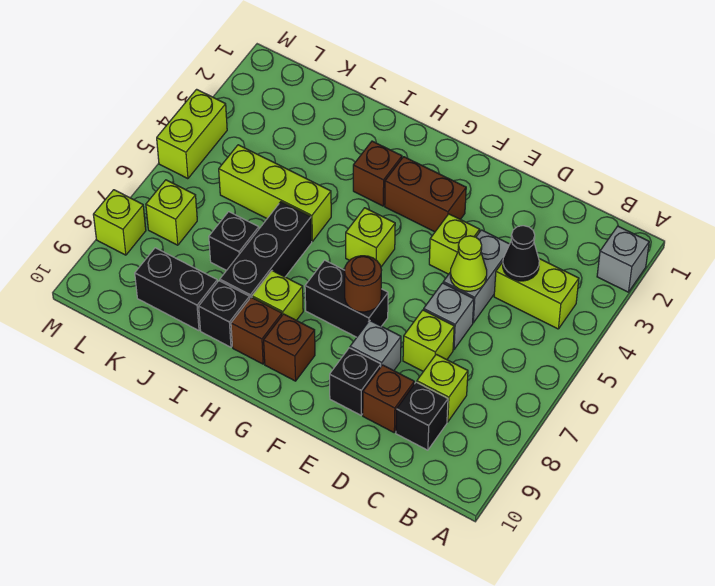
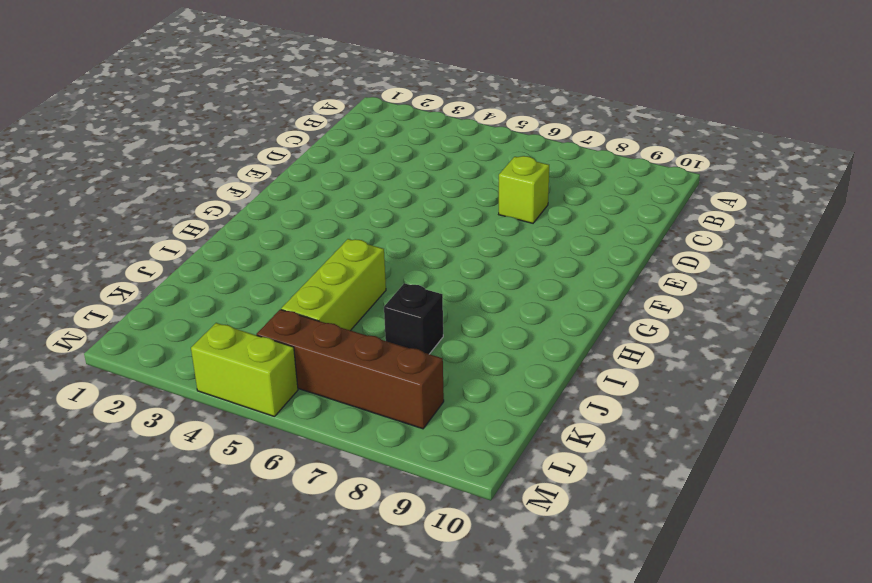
brown brick L5:L8 level 1 -> lime brick L7 level 1
none -> grey brick A2 level 1
none -> lime brick B4:C4 level 1
none -> lime brick C8 level 1

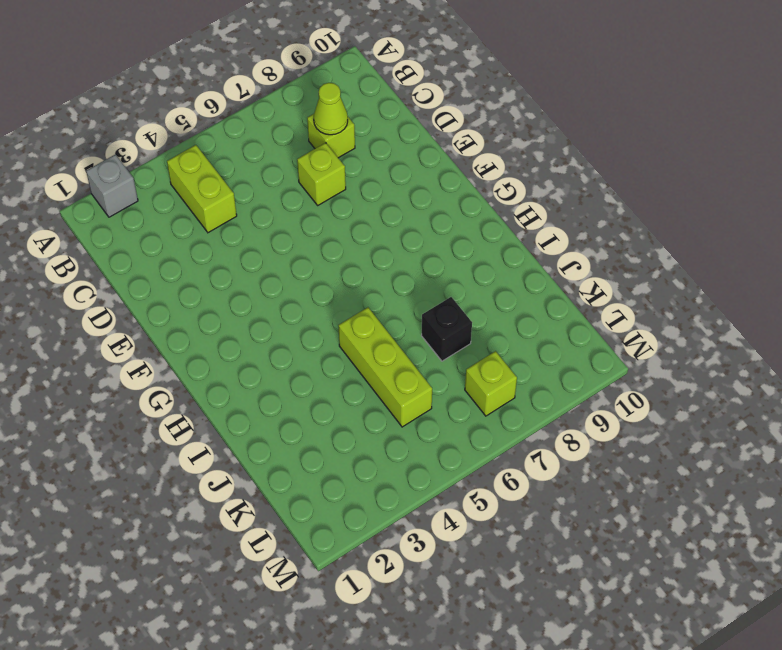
lime cone C8 level 2 -> lime cone D5 level 2
none -> black brick C9 level 1
none -> grey brick D4:D5 level 1
none -> grey brick D6 level 1

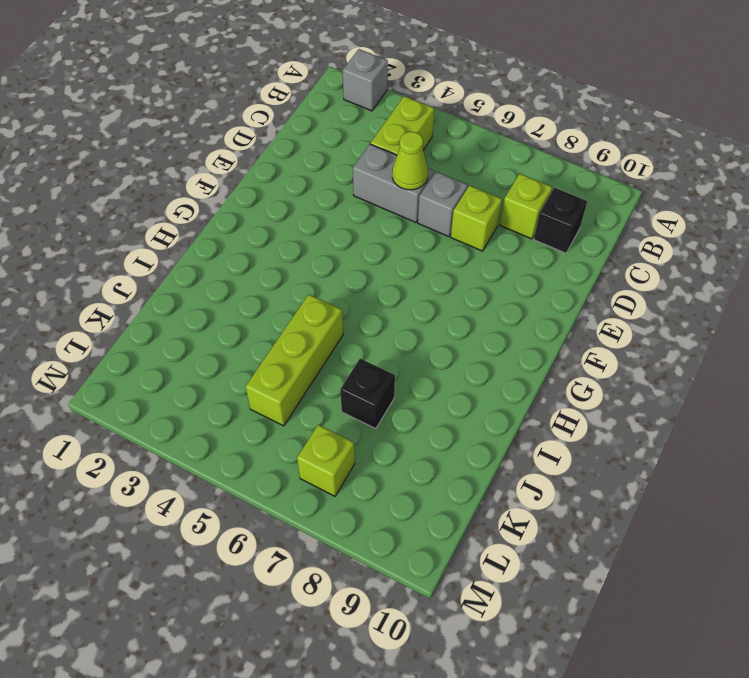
none -> brown brick D9 level 1
none -> lime brick E4 level 1
none -> grey brick E8 level 1

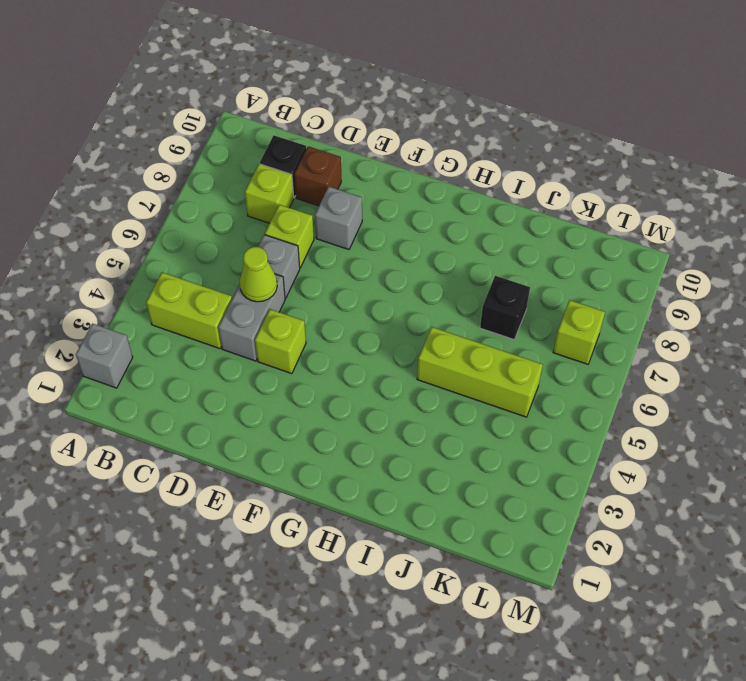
none -> black brick E9 level 1
none -> brown brick F3:G3 level 1
none -> black brick F7:G7 level 1

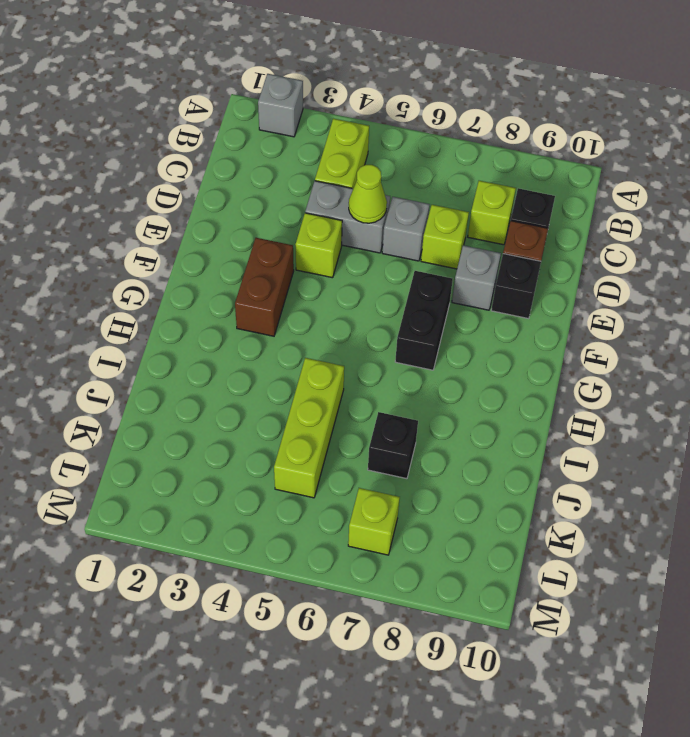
none -> lime brick G5 level 1
none -> brown brick G9 level 1
none -> brown brick H3 level 1

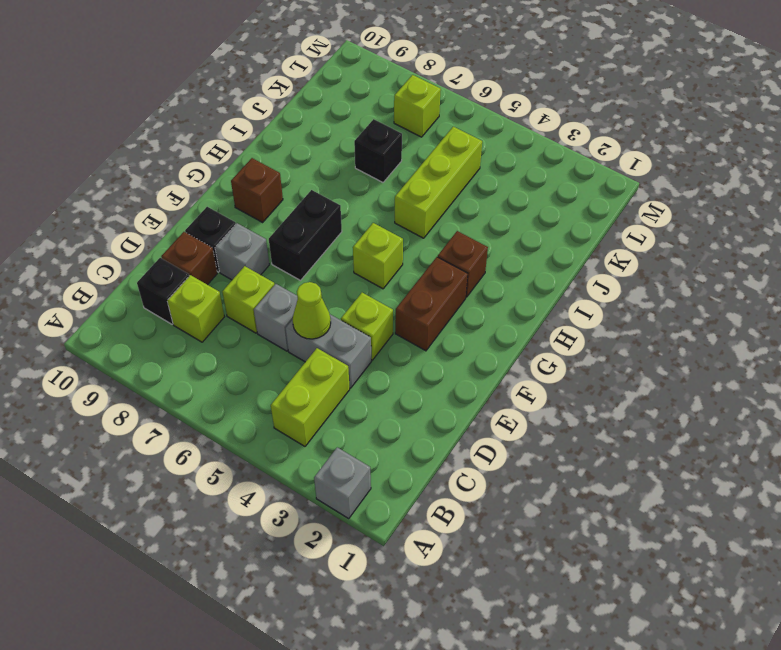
none -> lime brick H8 level 1
none -> brown brick H9 level 1
none -> black brick I6:I8 level 1

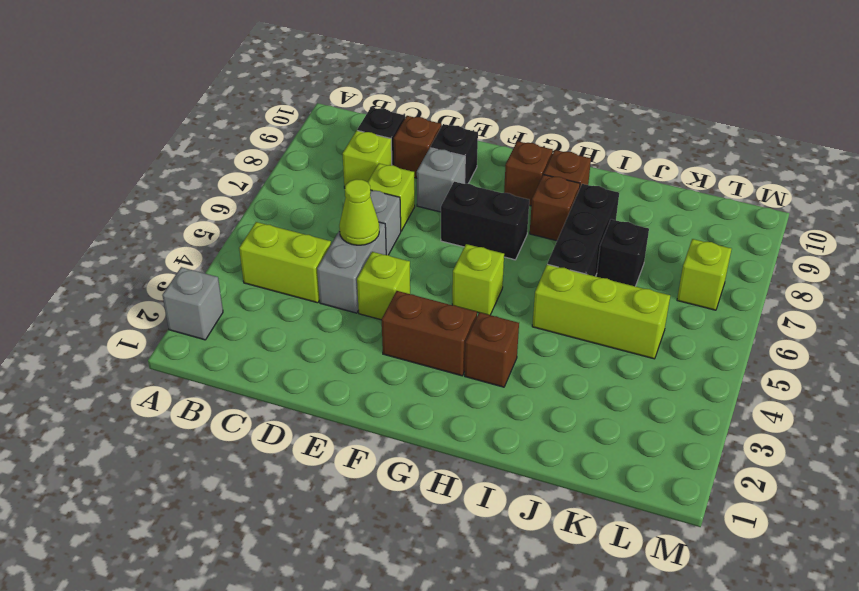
brown brick H8 level 1 -> lime brick H8 level 1
none -> black brick I9 level 1
none -> black brick J9:K9 level 1
none -> lime brick M4:M5 level 1

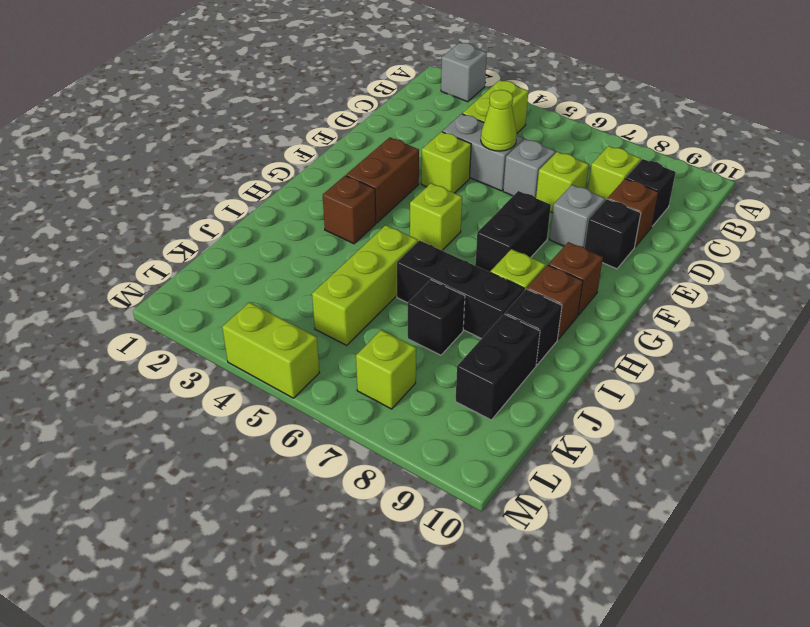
none -> lime brick M8 level 1
none -> black cone C4 level 2
none -> brown round brick F7 level 2

